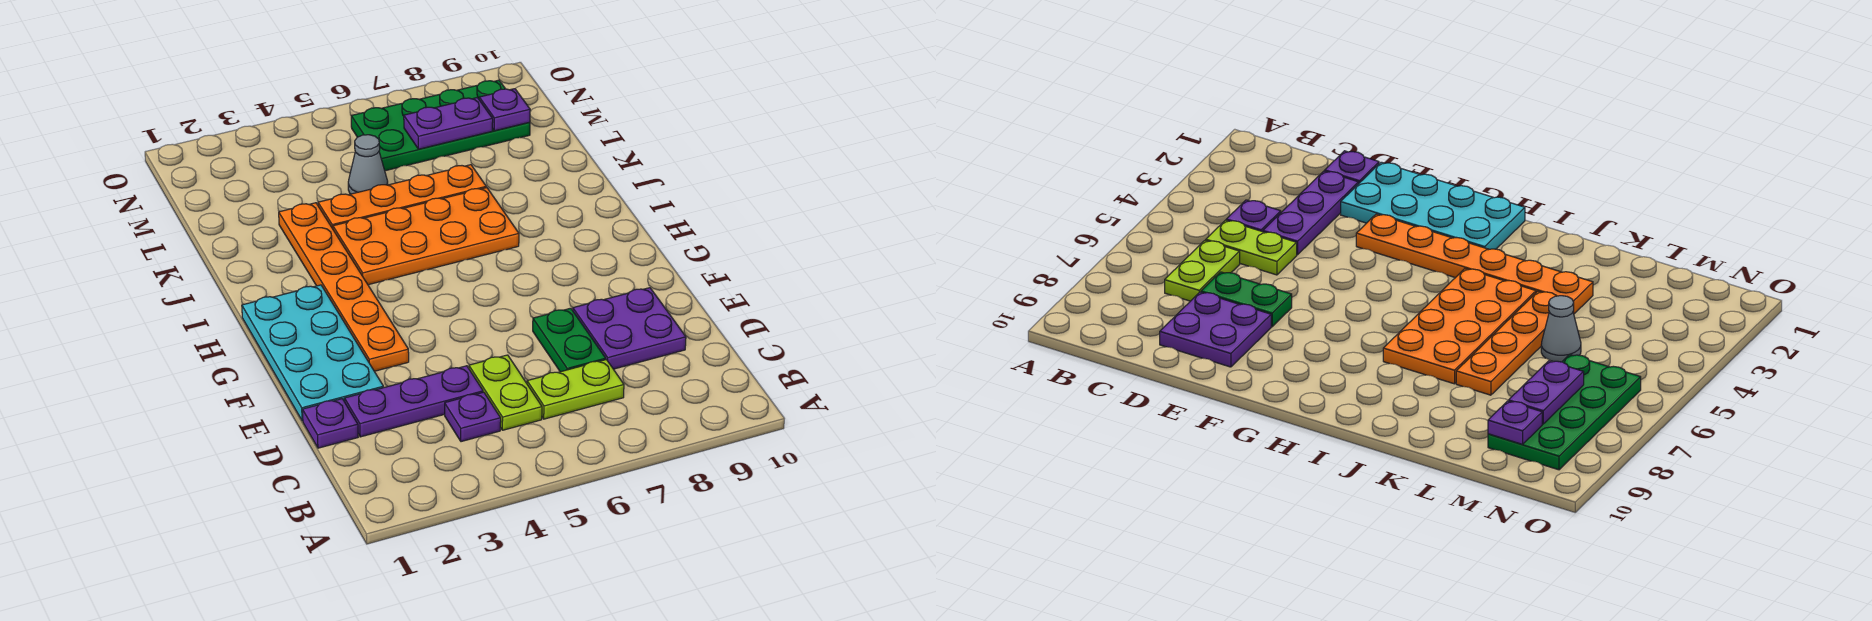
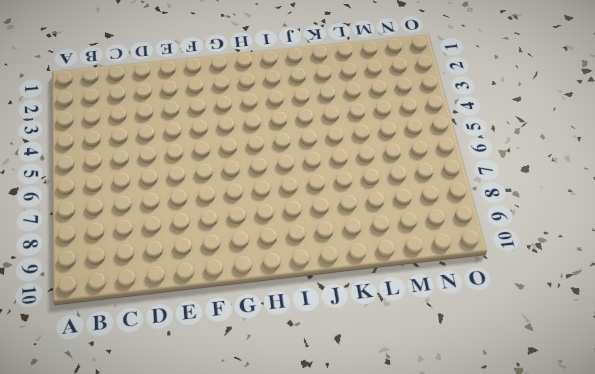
none -> purple plate C4 level 1
none -> lime plate C5:D5 level 1
none -> lime plate C6:C7 level 1

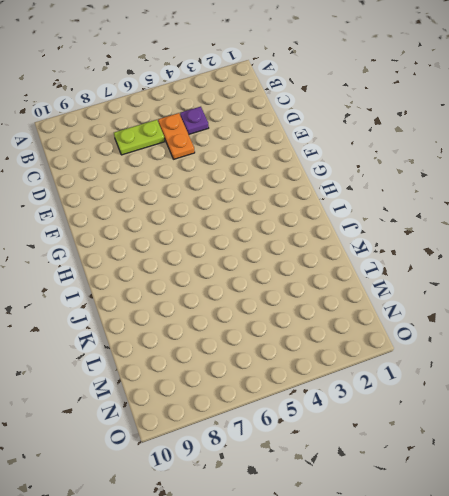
orange plate C5:D5 level 1 -> lime plate C5:D5 level 1
none -> purple plate D1 level 1
none -> purple plate D2:D4 level 1
none -> green plate D7:E7 level 1

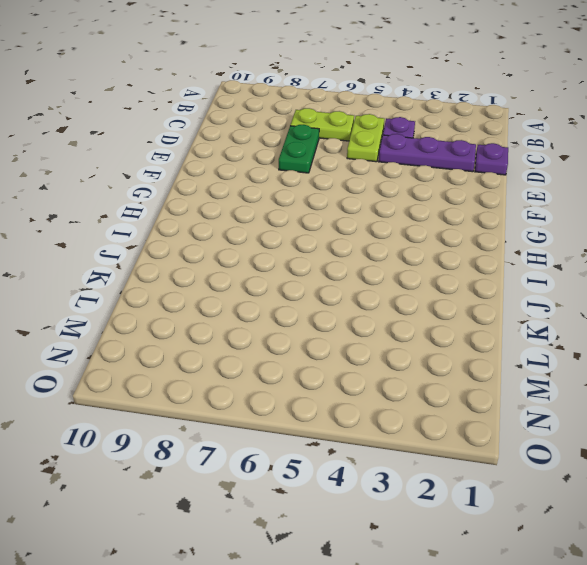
none -> purple plate D8:E9 level 1
none -> cyan plate E1:H2 level 1
none -> orange plate F3:K3 level 1

